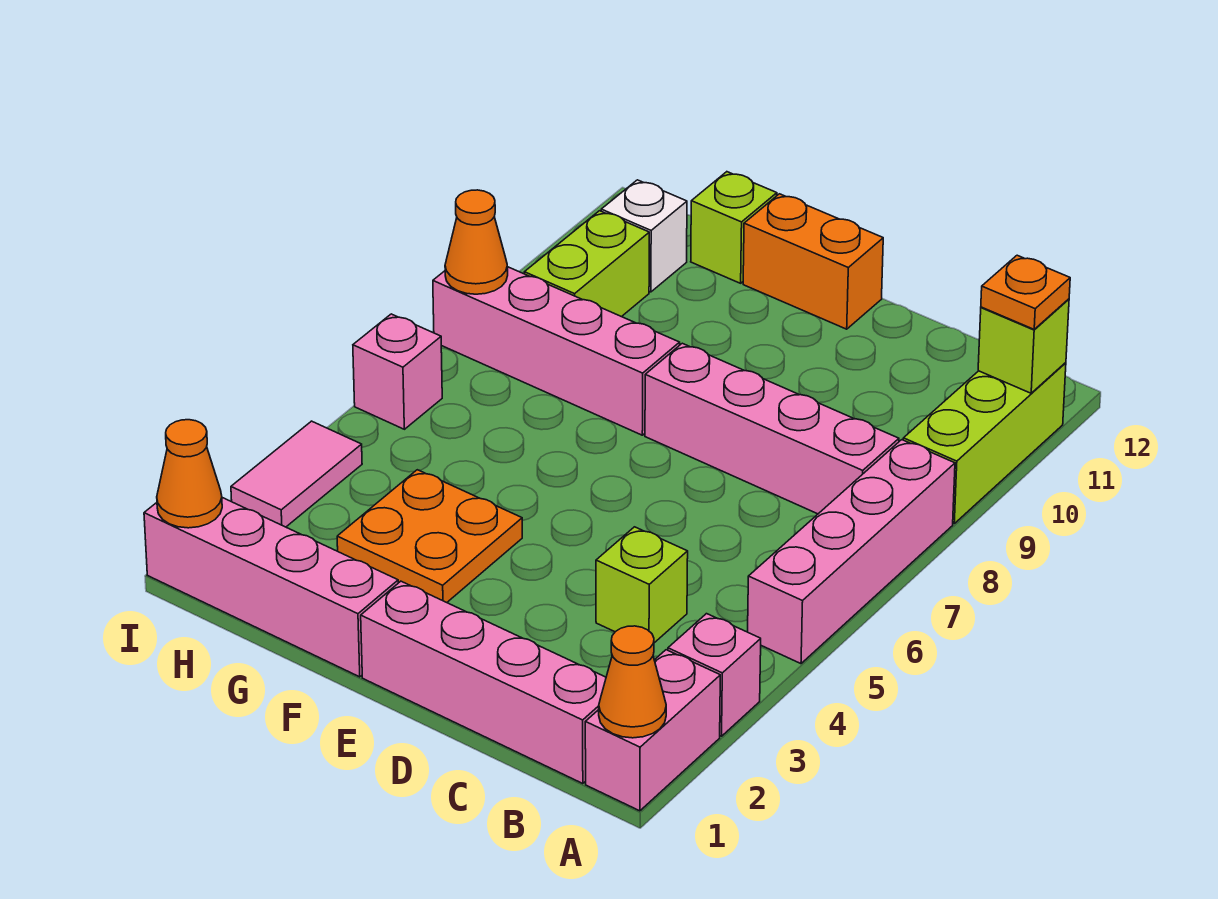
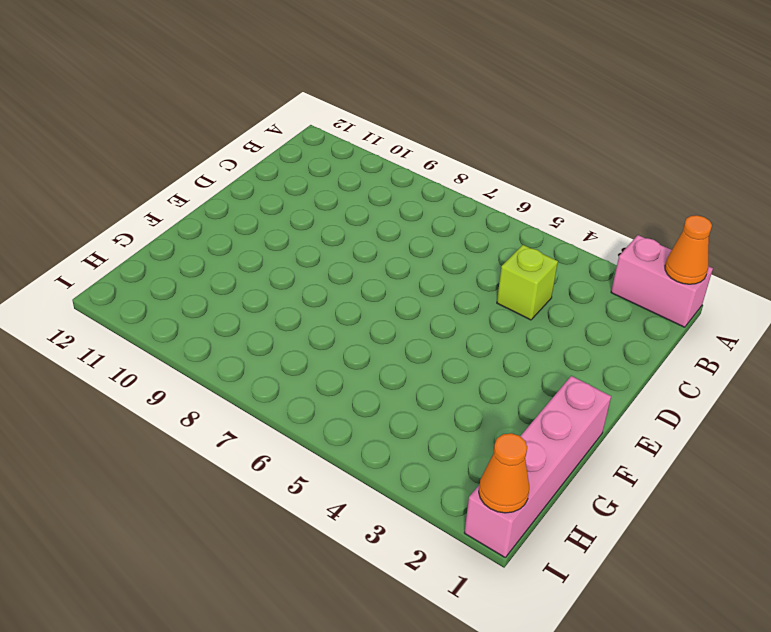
none -> pink brick A3 level 1
none -> pink brick A5:A8 level 1
none -> lime brick A9:A11 level 1

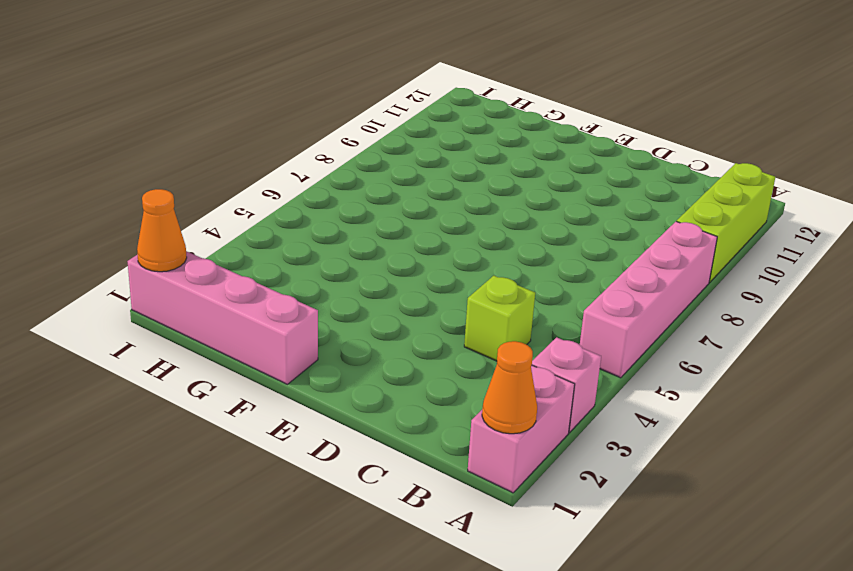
none -> pink brick B1:E1 level 1
none -> pink brick B8:E8 level 1
none -> orange brick E12:F12 level 1

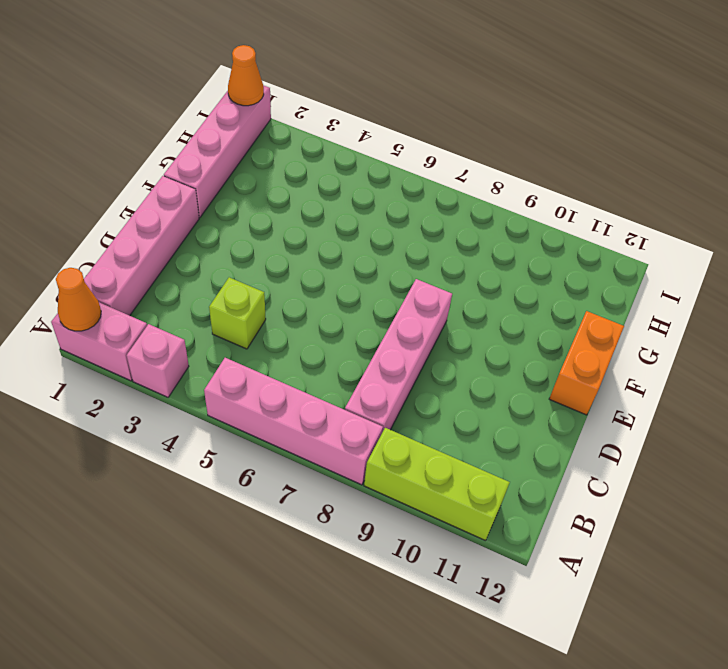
none -> orange plate F3:G4 level 1
none -> pink brick F8:I8 level 1
none -> lime brick G12 level 1

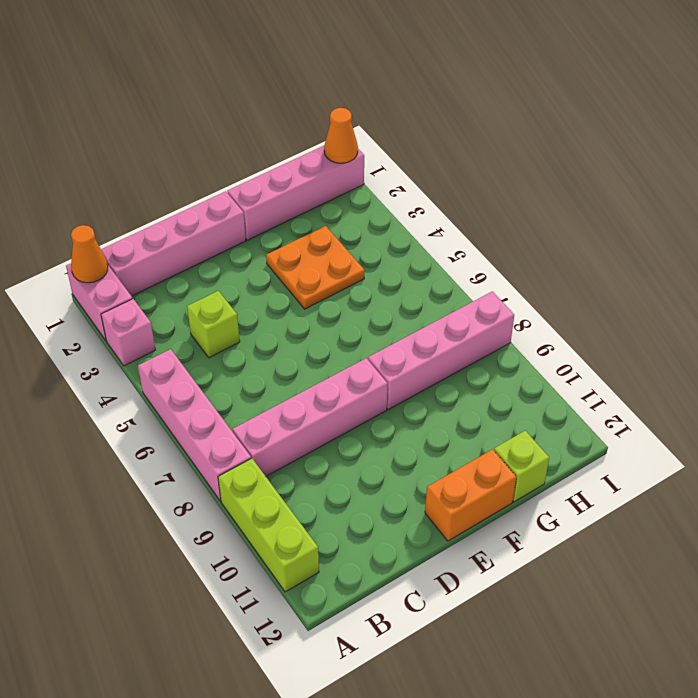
none -> lime brick H9:H10 level 1
none -> white brick H11 level 1
none -> pink tile I3:I4 level 1

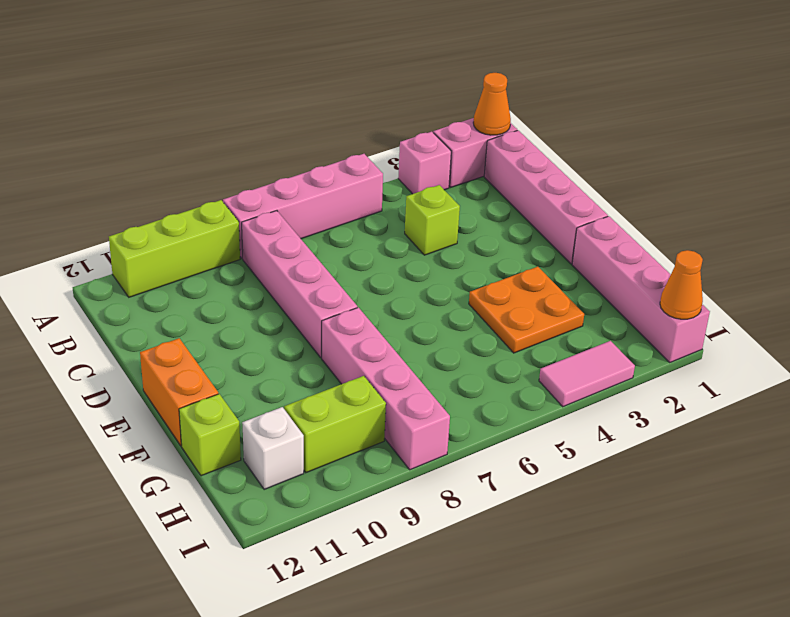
none -> pink brick I6 level 1
none -> lime brick A11 level 2
none -> orange cone I8 level 2

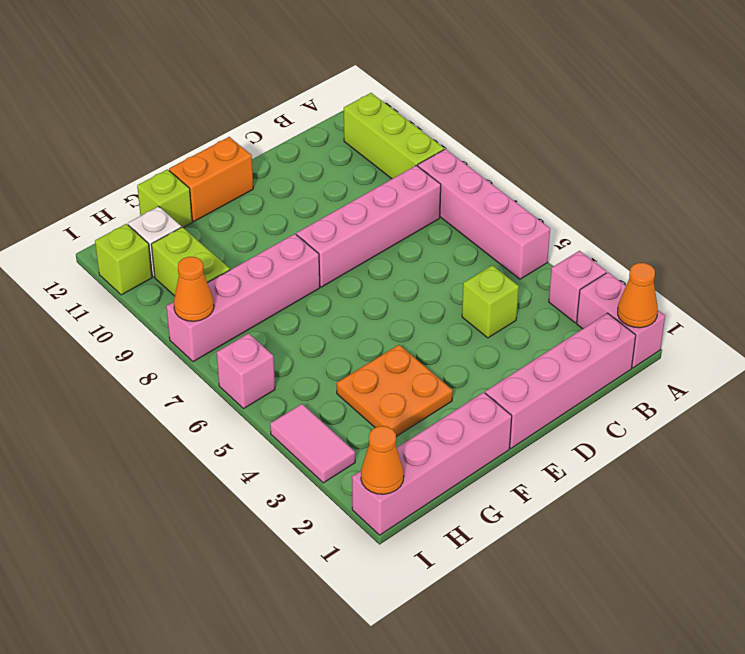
lime brick I11 level 1 -> lime brick A11 level 2
none -> orange plate A11 level 3

